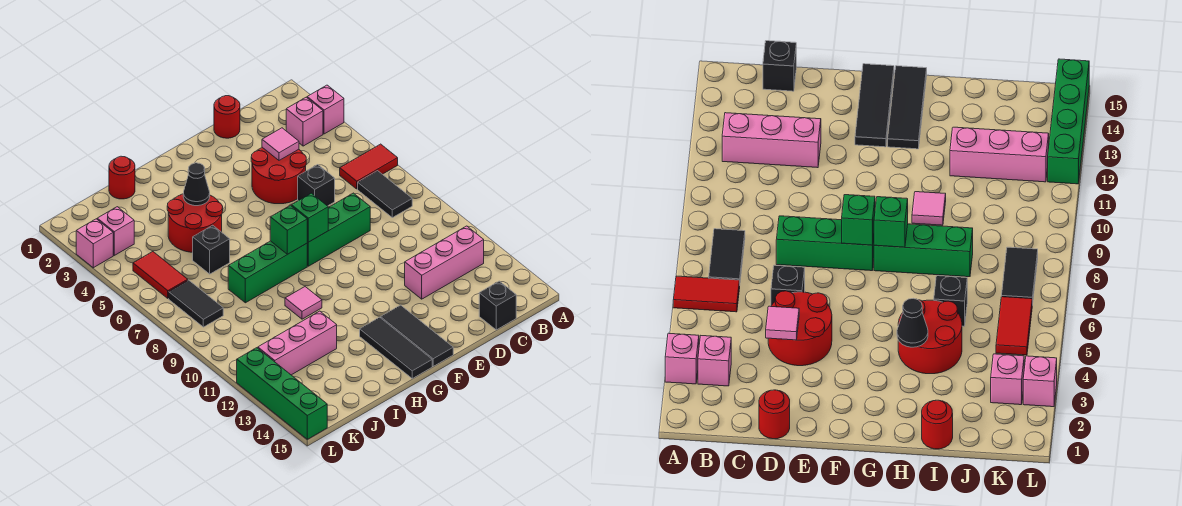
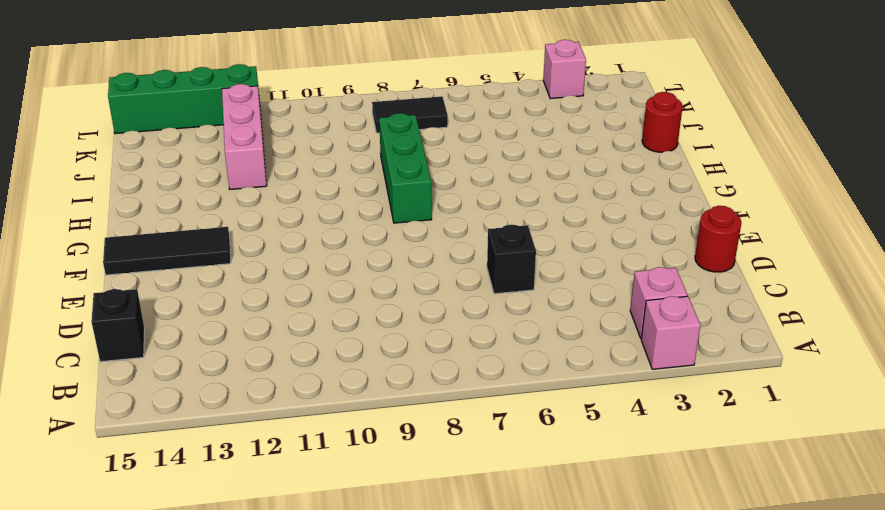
none -> red tile A6:B6 level 1
none -> black tile B7:B8 level 1
none -> pink brick B12:D12 level 1

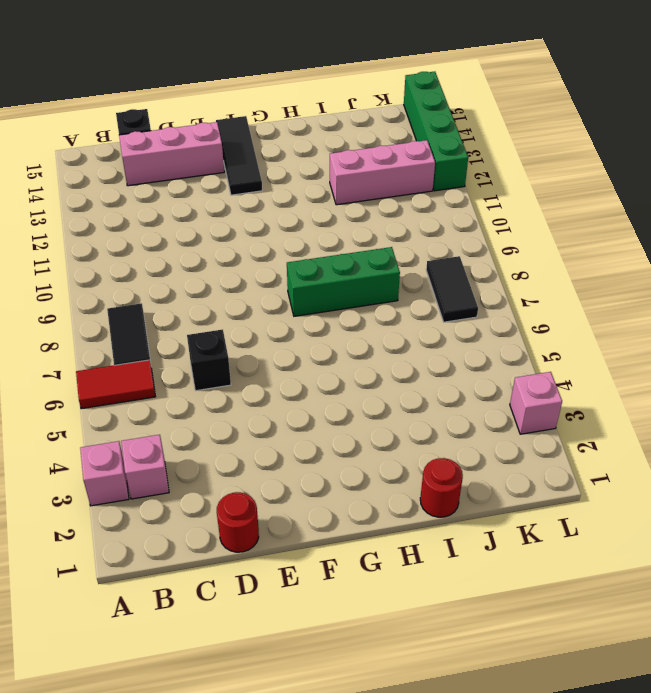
pink brick C14:E14 level 1 -> pink brick B12:D12 level 1
none -> red round brick D4:E5 level 1
none -> green brick D8:F8 level 1
none -> black tile G13:G15 level 1

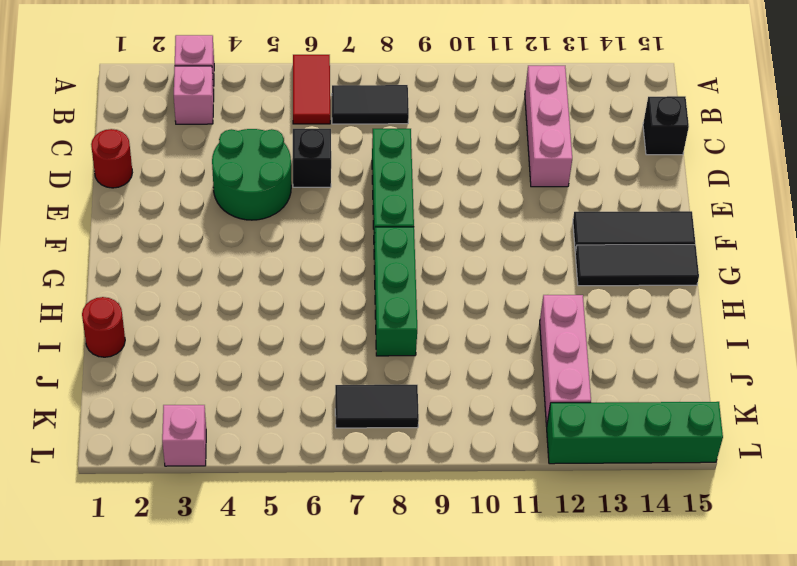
green round brick D4:E5 level 1 -> red round brick D4:E5 level 1
none -> red round brick H4:I5 level 1
none -> pink tile H10 level 1
none -> black brick I6 level 1

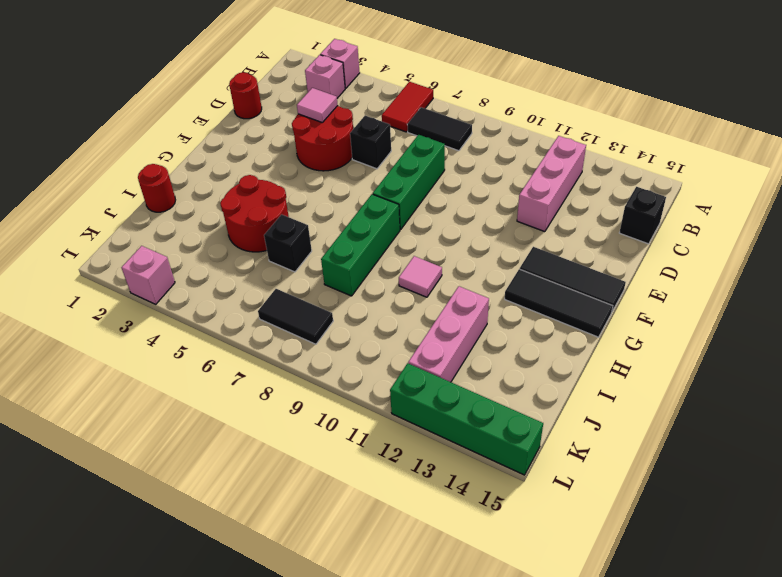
none -> pink brick K3 level 1
none -> red tile K5:K6 level 1
none -> green brick F8 level 2

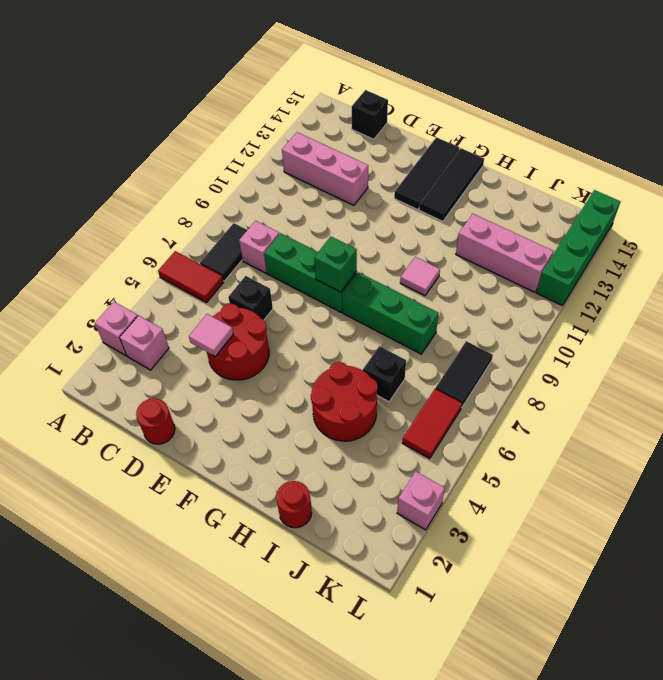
pink brick C8 level 1 -> pink brick K3 level 1
none -> green brick G8 level 2
none -> black cone H4 level 2

